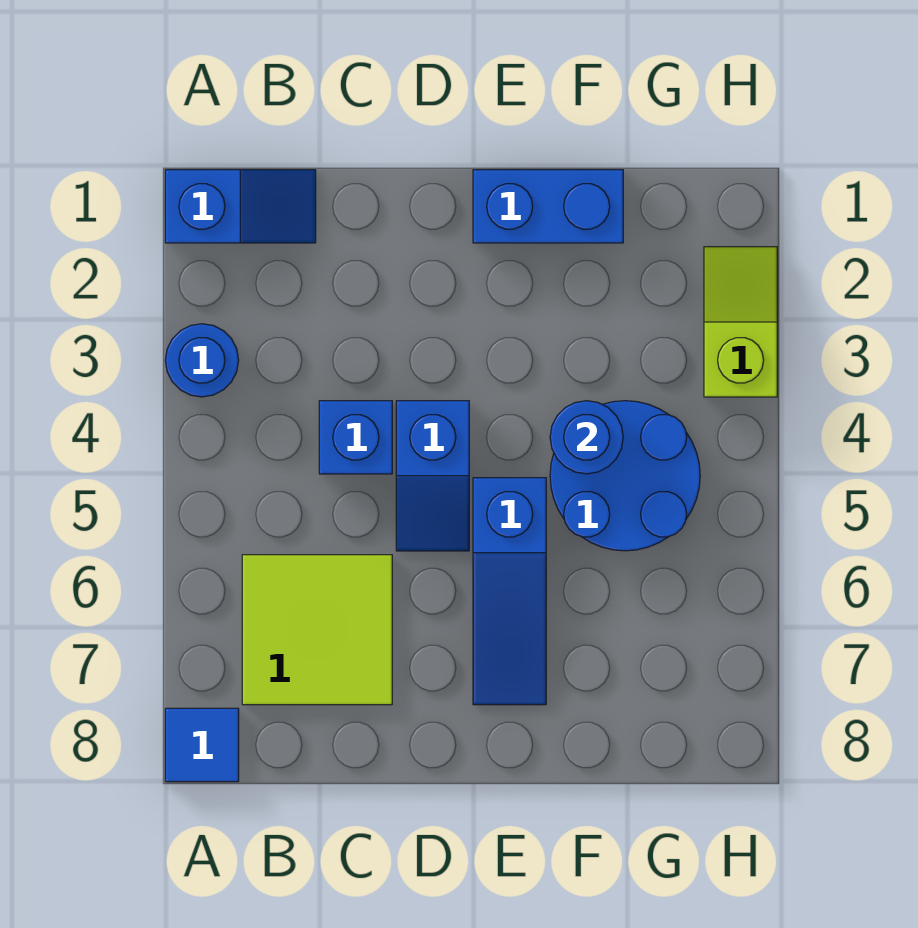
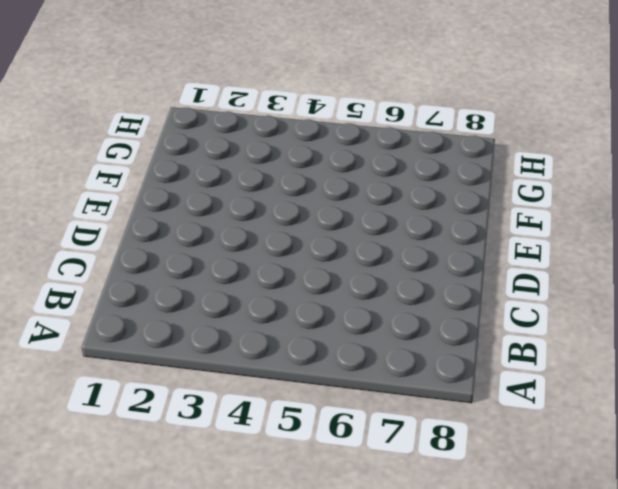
none -> blue slope A1:B1 level 1 top A
none -> blue round brick A3 level 1

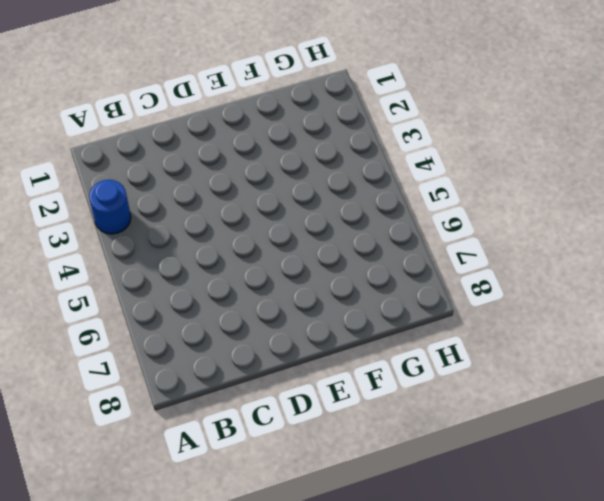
none -> blue slope A1:B1 level 1 top A
none -> blue tile A8 level 1

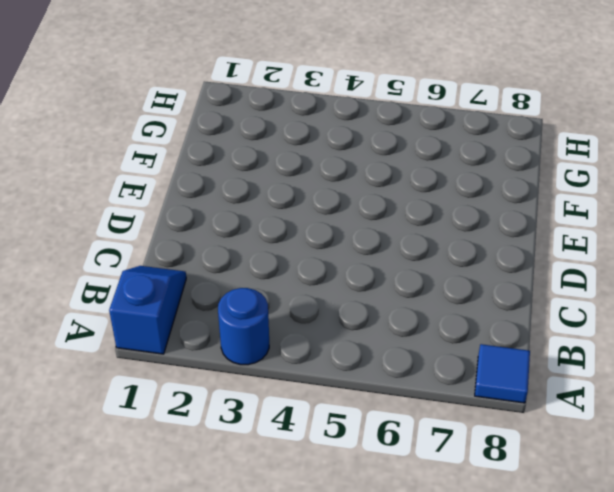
none -> lime tile B6:C7 level 1
none -> blue brick C4 level 1

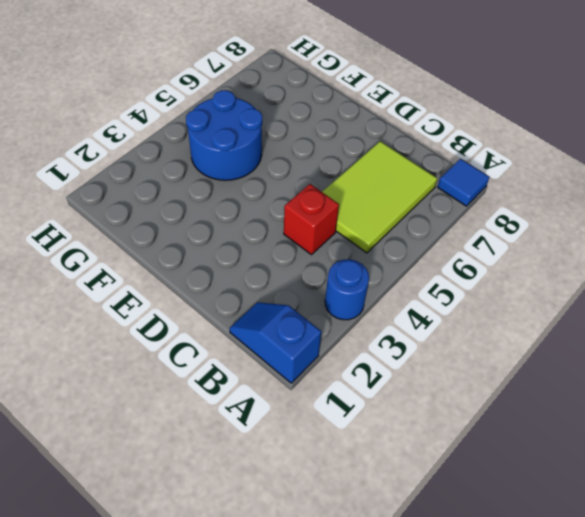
lime tile B5:C7 level 1 -> lime tile B6:C7 level 1
red brick C4 level 1 -> blue brick C4 level 1
none -> blue slope D4:D5 level 1 top 4
none -> blue brick E1:F1 level 1

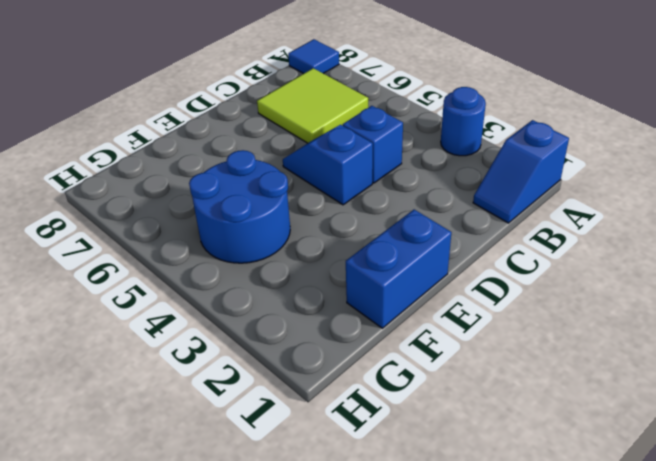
none -> blue slope E5:E7 level 1 top 5
none -> lime slope H2:H3 level 1 top 3

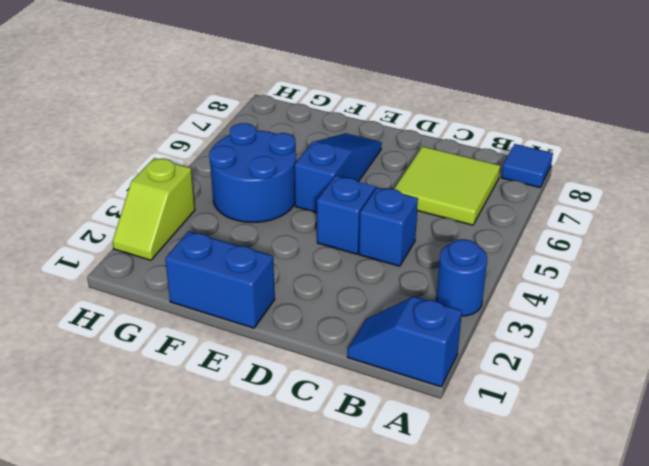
none -> blue round brick F4 level 2

